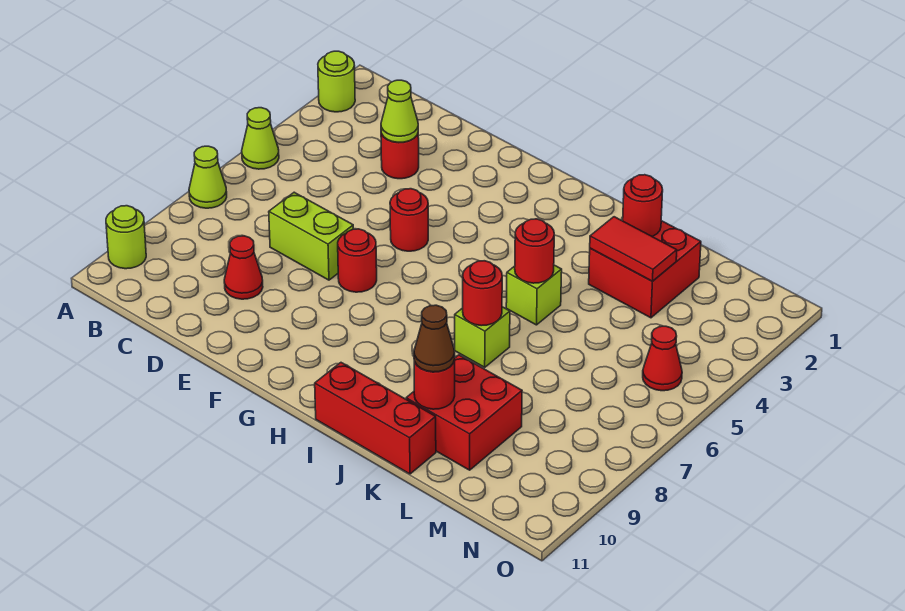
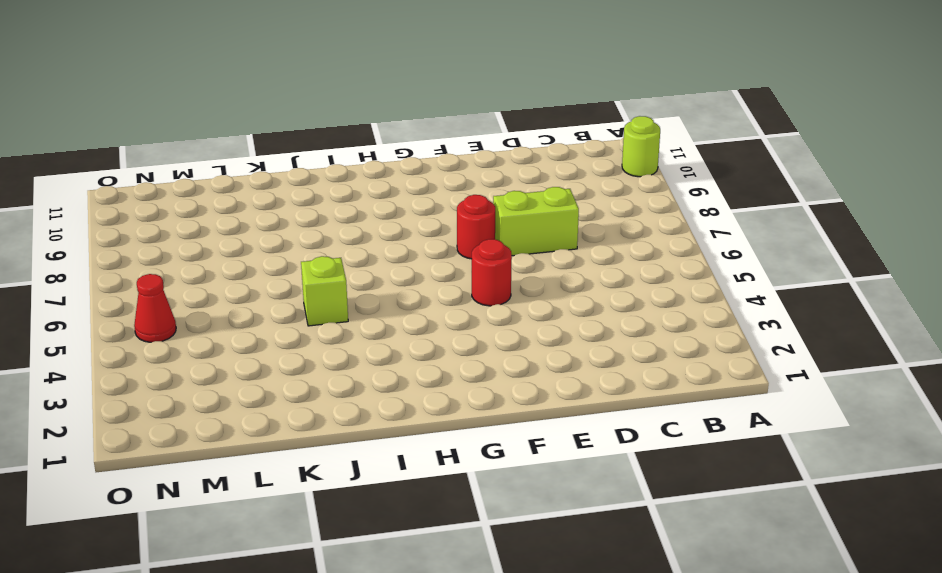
none -> lime round brick A2 level 1
none -> lime cone A5 level 1
none -> lime cone A7 level 1

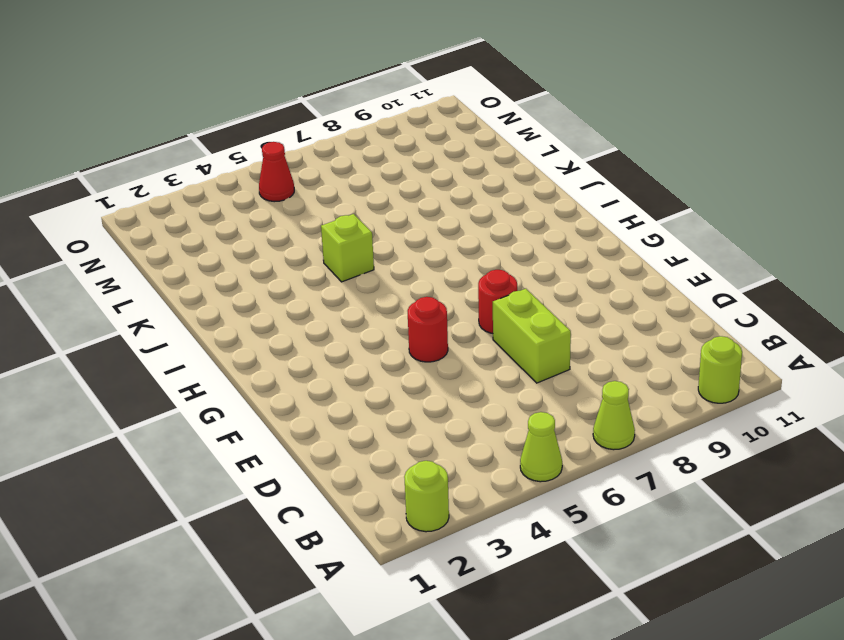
none -> red round brick D3 level 1
none -> red cone D9 level 1
none -> red brick I11:K11 level 1

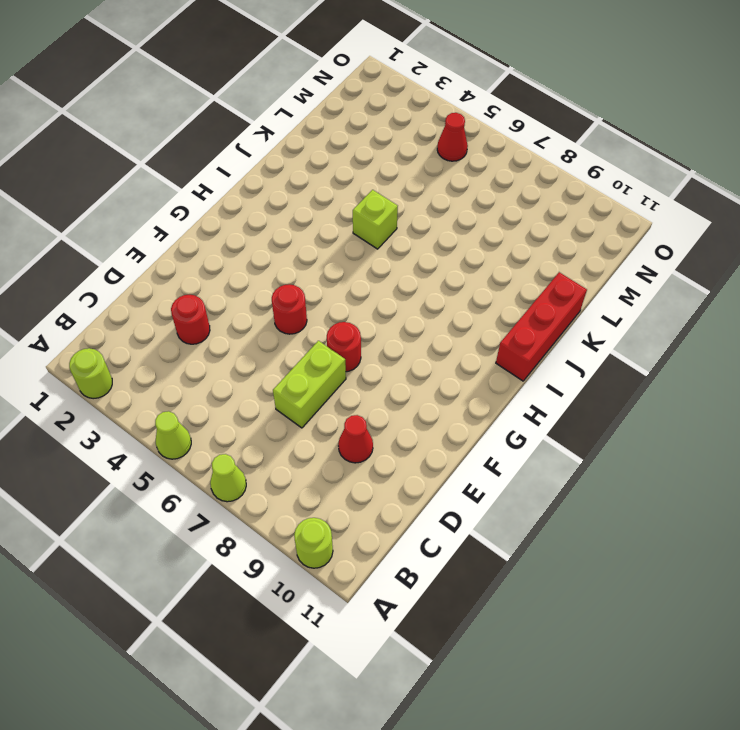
none -> lime brick J7 level 1
none -> red brick K2:L3 level 1
none -> red brick K9:L10 level 1

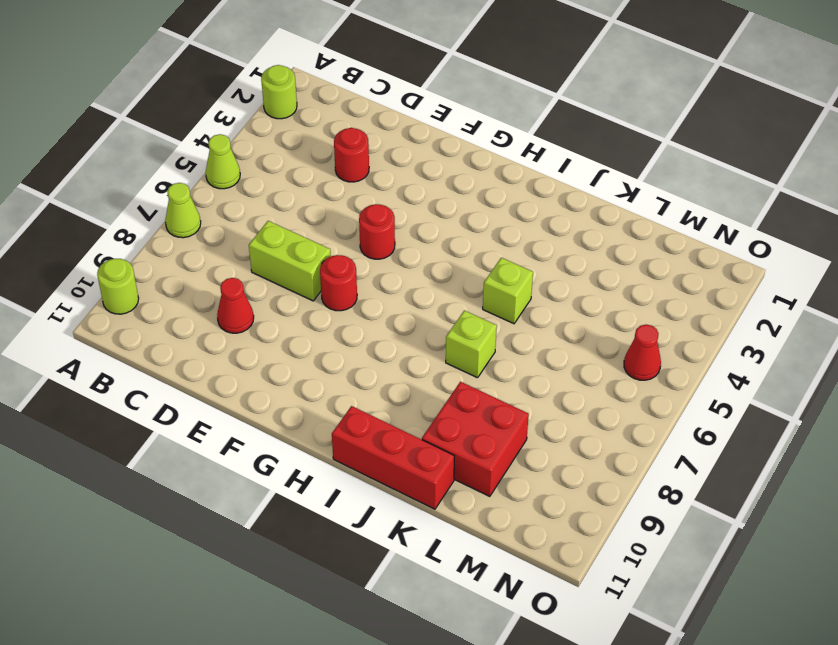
none -> red brick K2:L3 level 1
none -> lime cone D3 level 2
none -> red round brick J5 level 2

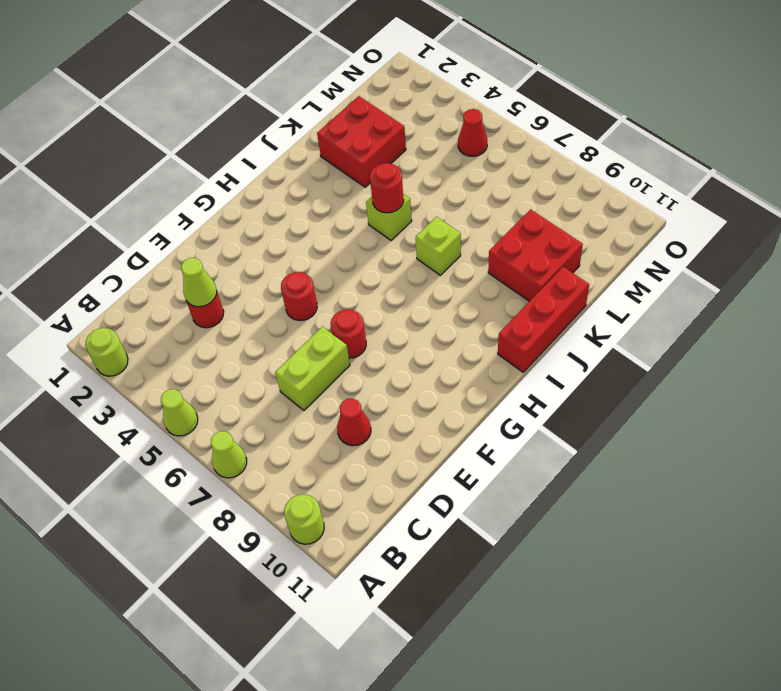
none -> red round brick J7 level 2
none -> red round brick K2 level 2
none -> red tile K3:L3 level 2

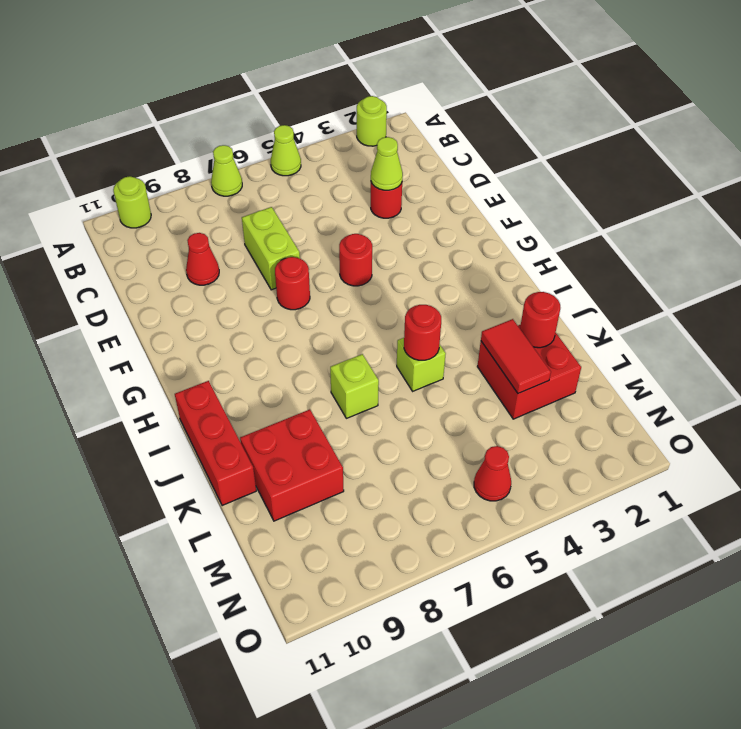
none -> red round brick J7 level 2
none -> red round brick K10 level 2
none -> brown cone K10 level 3

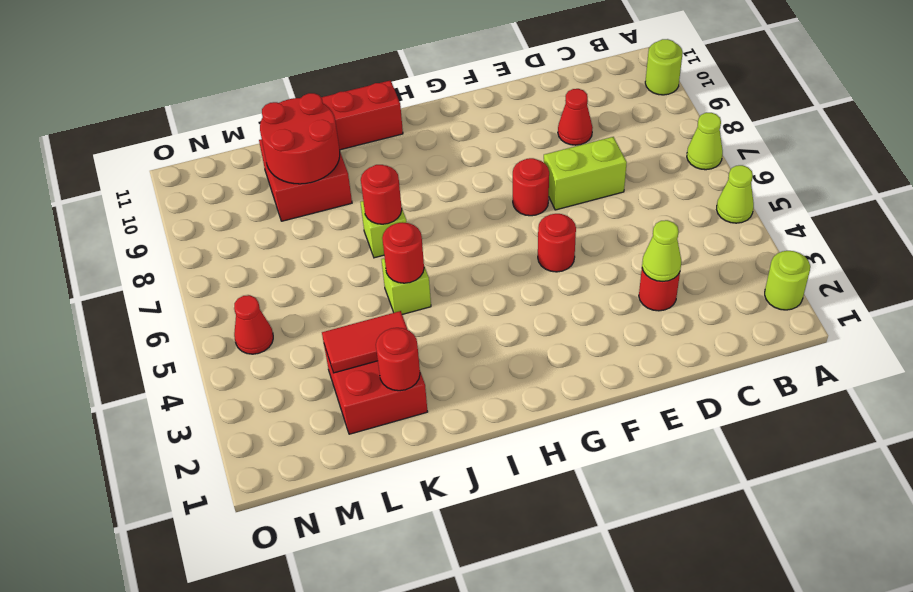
red round brick K9:L10 level 2 -> red round brick K10 level 2
none -> brown cone K10 level 3

